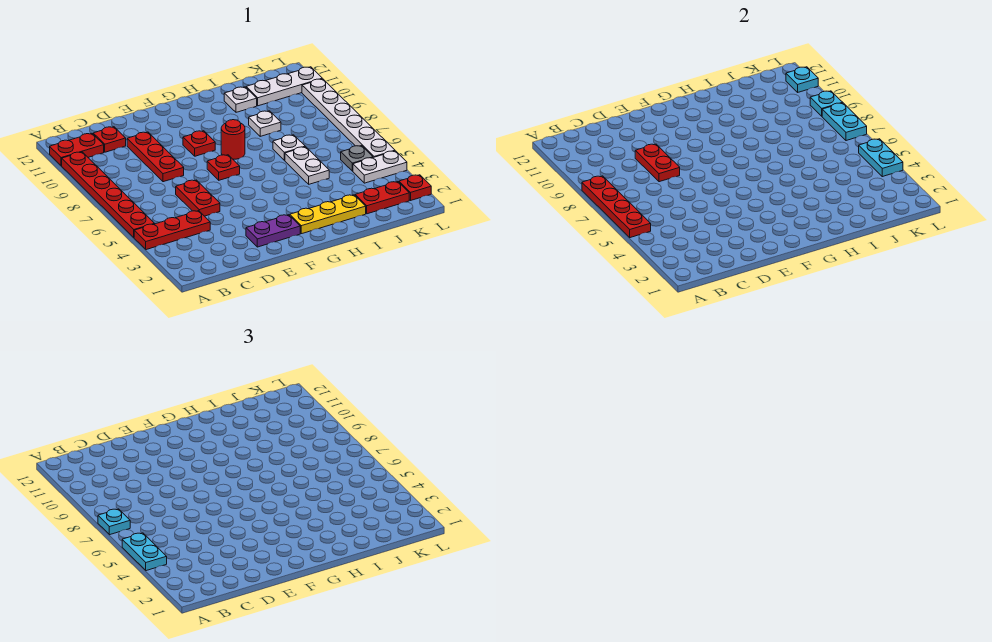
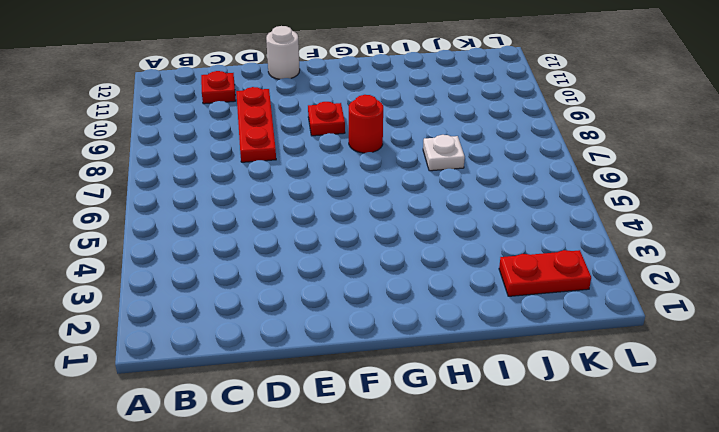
white round brick E12 level 1 -> none
none -> red plate A4:C4 level 1
none -> red plate A5:A10 level 1
none -> red plate A11:B11 level 1

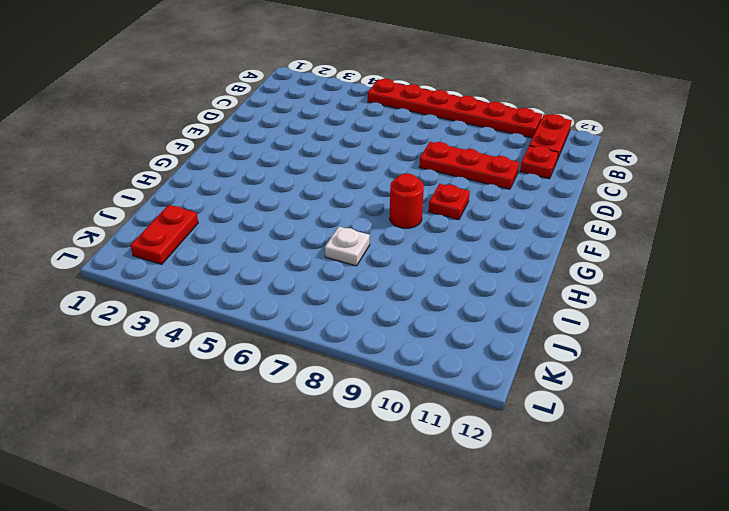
none -> red plate A4:C4 level 1
none -> red plate D5:D6 level 1
none -> purple plate E2:F2 level 1

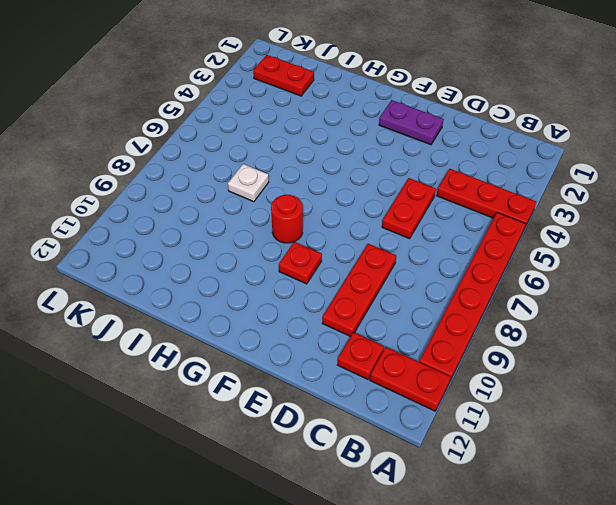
none -> red plate F7 level 1
none -> yellow plate G2:I2 level 1
none -> white plate I5:I6 level 1

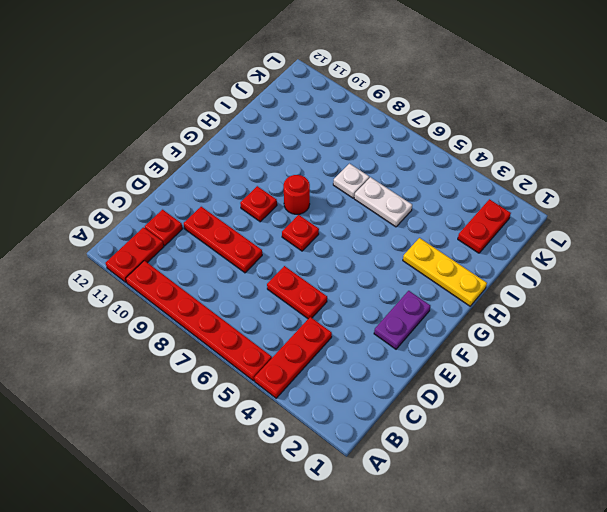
yellow plate H1:H3 level 1 -> yellow plate G2:I2 level 1
none -> white plate I9 level 1
none -> white plate I11 level 1
none -> white plate J11:L11 level 1

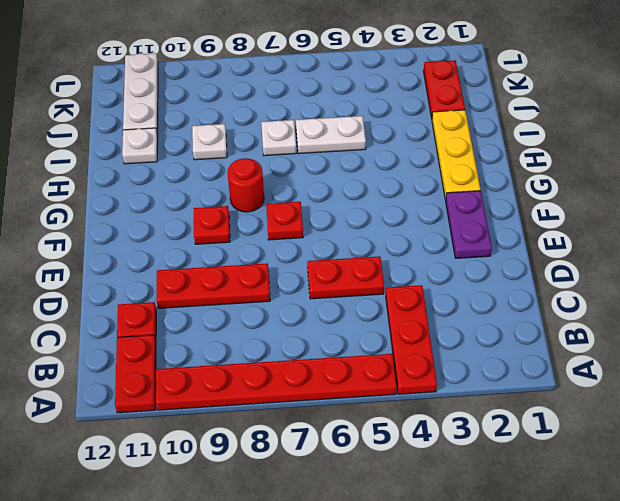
none -> white plate K4:L4 level 1
none -> grey plate K5 level 1
none -> red plate L2 level 1

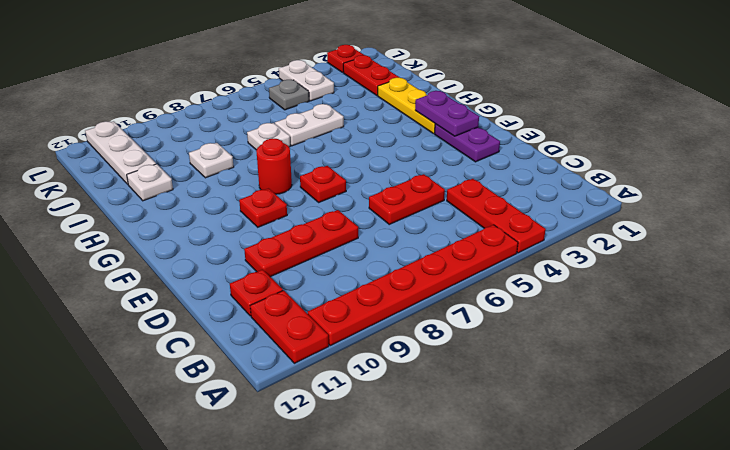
purple plate F2:G2 level 2 -> none
none -> white plate L5:L10 level 1
none -> red plate A5:A8 level 2
none -> red plate D8:D9 level 2

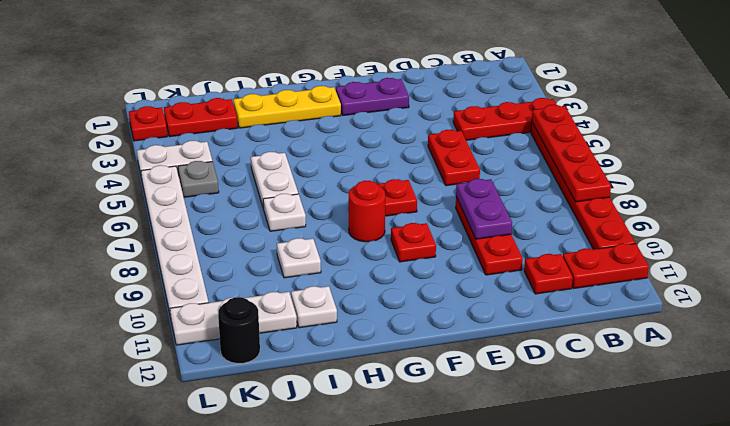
purple plate D8:D9 level 2 -> red plate D8:D9 level 2
black round brick K12 level 1 -> none
none -> cyan plate L4:L5 level 2
none -> cyan plate L7:L8 level 2
none -> cyan plate L9 level 2

